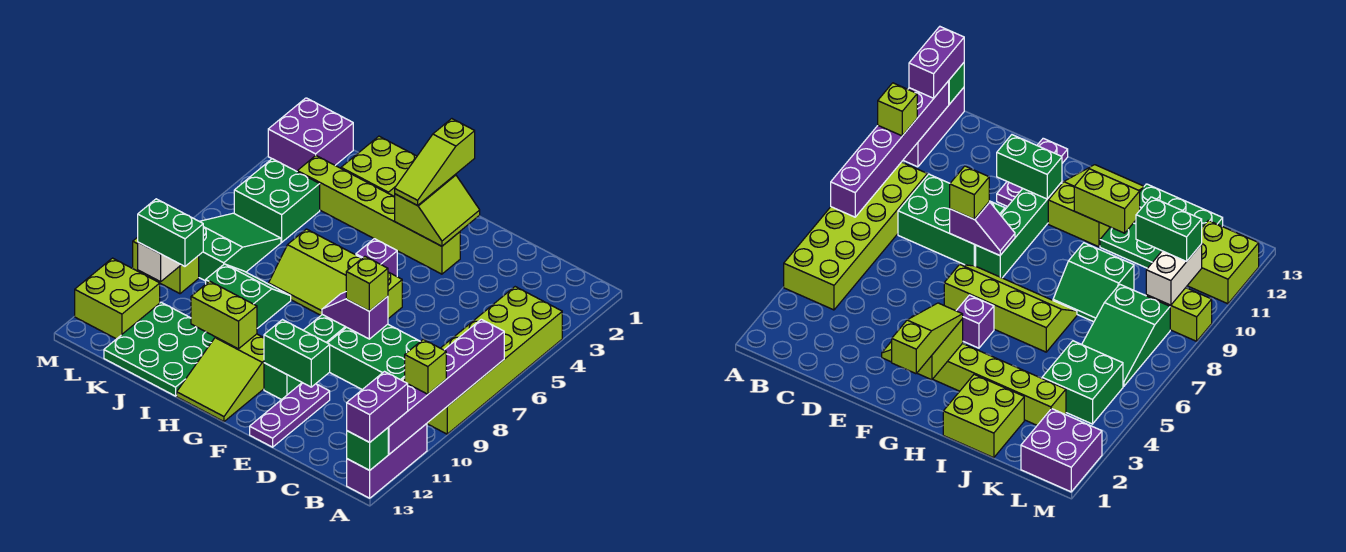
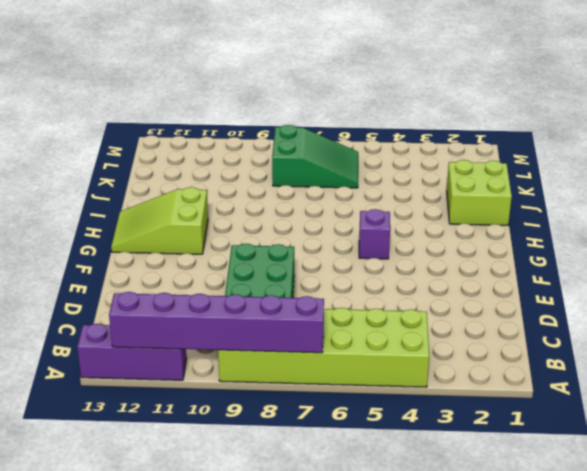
none -> purple plate E11:E13 level 1
none -> lime brick F3:K3 level 1
none -> lime slope F6:I7 level 1 top 6

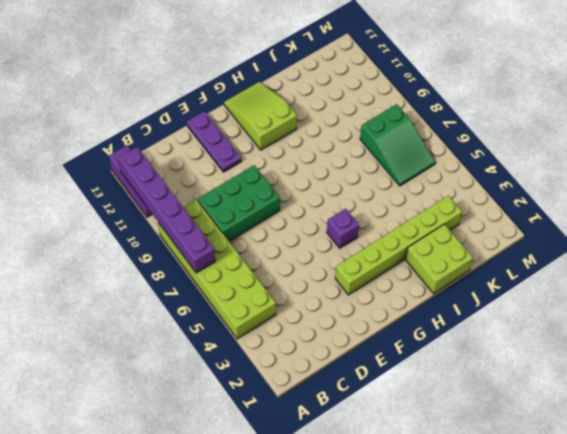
none -> lime slope F6:I7 level 1 top 6
none -> green brick F8:F11 level 1
none -> green slope I8:J9 level 1 top 9

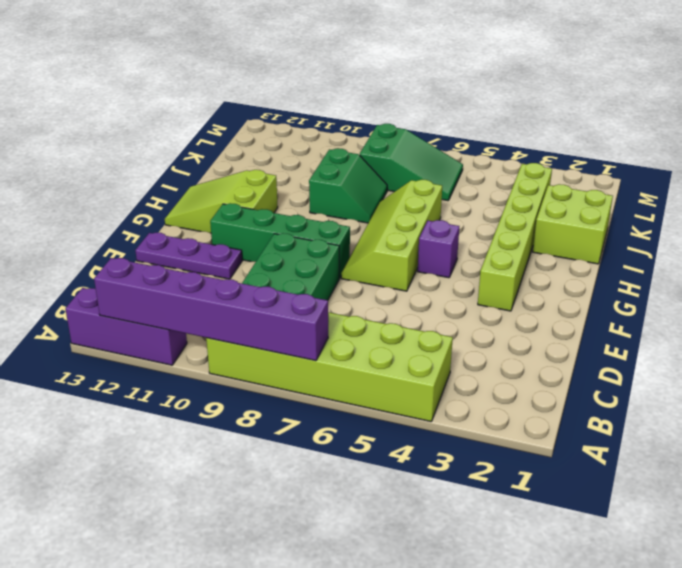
none -> green plate I11:K13 level 1
none -> green brick K4:L5 level 1
none -> purple brick L1:M2 level 1

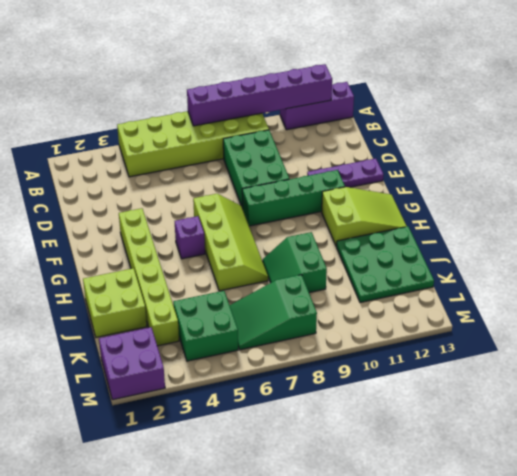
none -> lime brick L9:M9 level 1
none -> lime brick L11:M12 level 1
none -> green brick A13 level 2

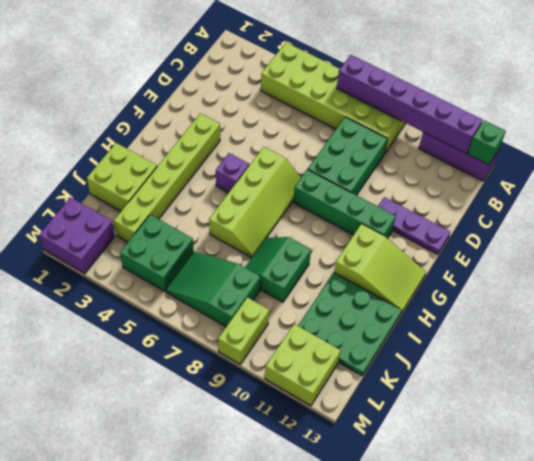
none -> purple slope E8:F8 level 2 top E
none -> green brick E11:F11 level 2
none -> lime slope F2:G3 level 2 top G

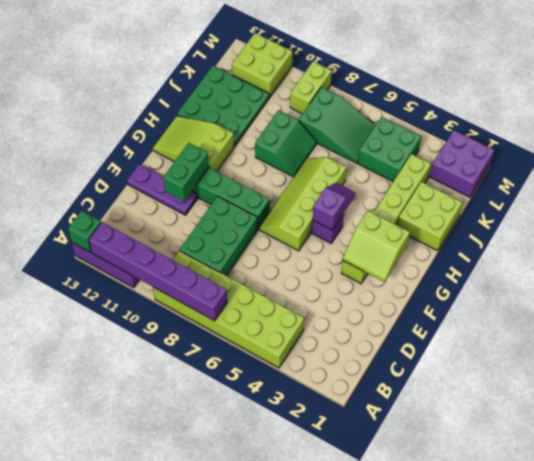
purple slope G5:H5 level 2 top G -> purple slope E8:F8 level 2 top E
none -> lime brick H11:I11 level 2
none -> white brick L9:L10 level 2
none -> lime brick A10 level 3

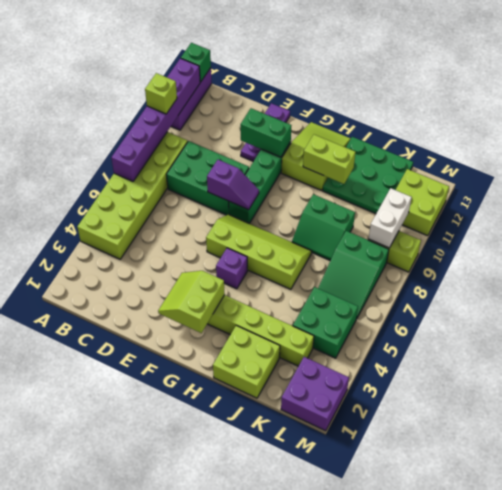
none -> purple brick A12:A13 level 3
none -> lime brick E8 level 3
none -> lime slope G1:G3 level 3 top 1

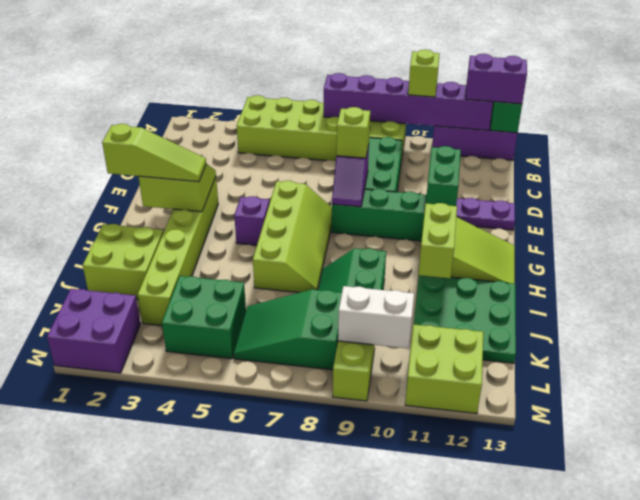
none -> green brick K10:L10 level 3

